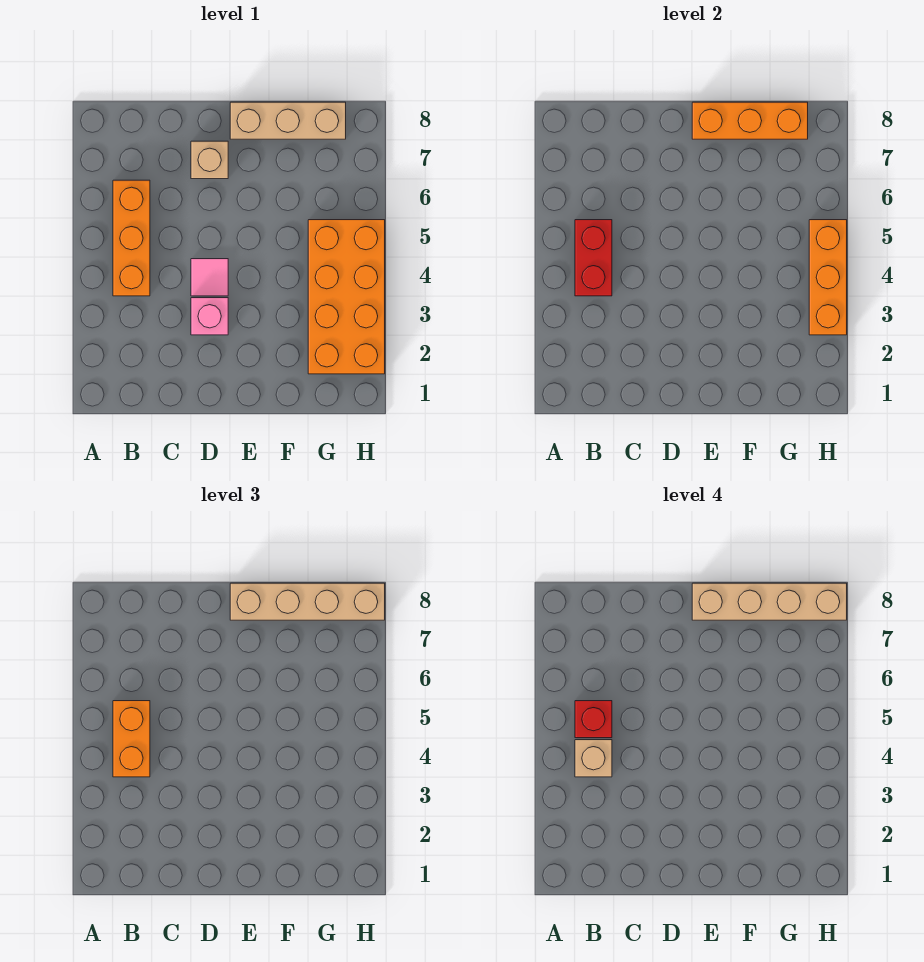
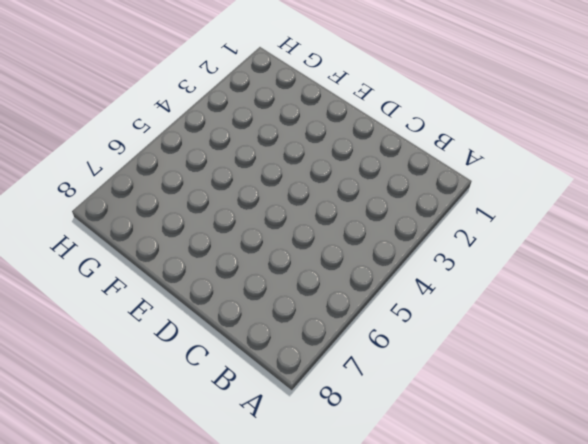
none -> orange brick B4:B6 level 1
none -> pink brick D3 level 1
none -> pink tile D4 level 1

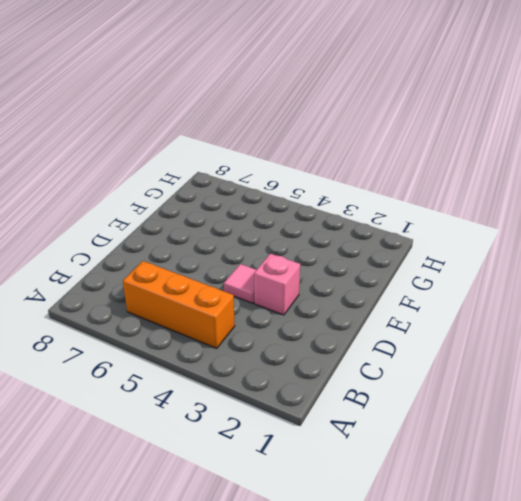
none -> tan brick D7 level 1
none -> tan brick E8:G8 level 1
none -> orange brick G2:H5 level 1

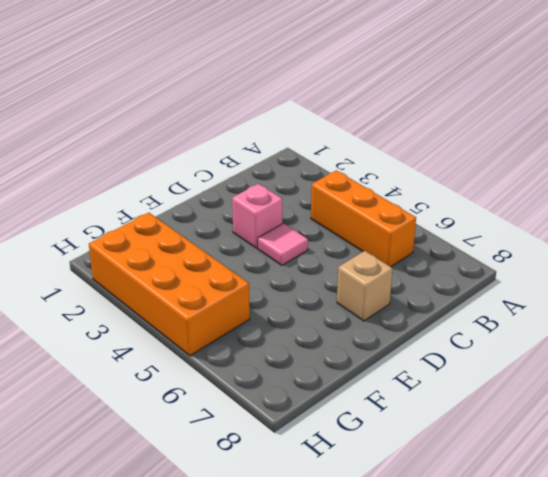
none -> tan brick E8:G8 level 1
none -> red brick B4:B5 level 2
none -> orange brick E8:G8 level 2

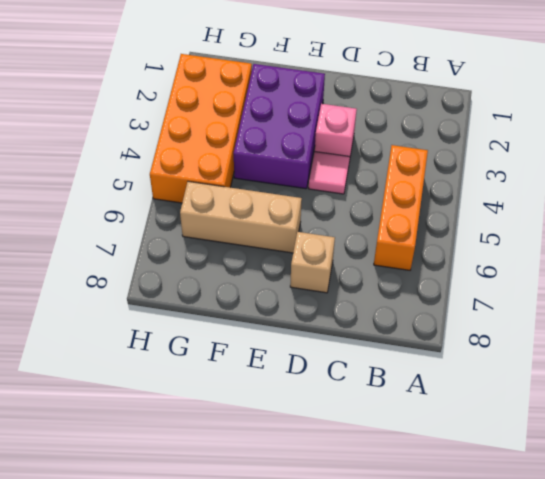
purple brick E2:F4 level 1 -> none
tan brick E6:G6 level 1 -> tan brick E8:G8 level 1
none -> red brick B4:B5 level 2
none -> orange brick E8:G8 level 2
none -> orange brick H3:H5 level 2

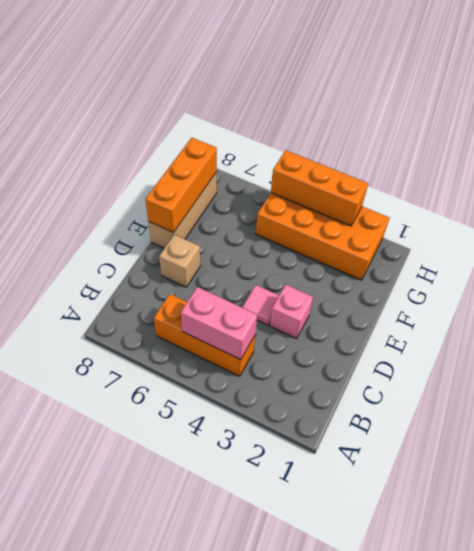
pink brick B4:B5 level 2 -> red brick B4:B5 level 2
none -> orange brick B4:B5 level 3
none -> tan brick E8:H8 level 3
none -> tan brick B4 level 4

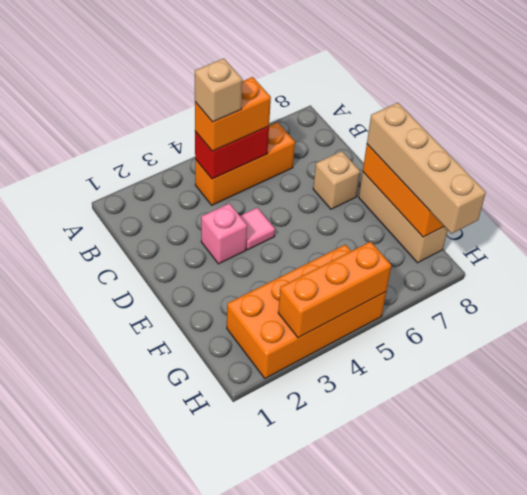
none -> red brick B5 level 4
none -> tan brick E8:H8 level 4

